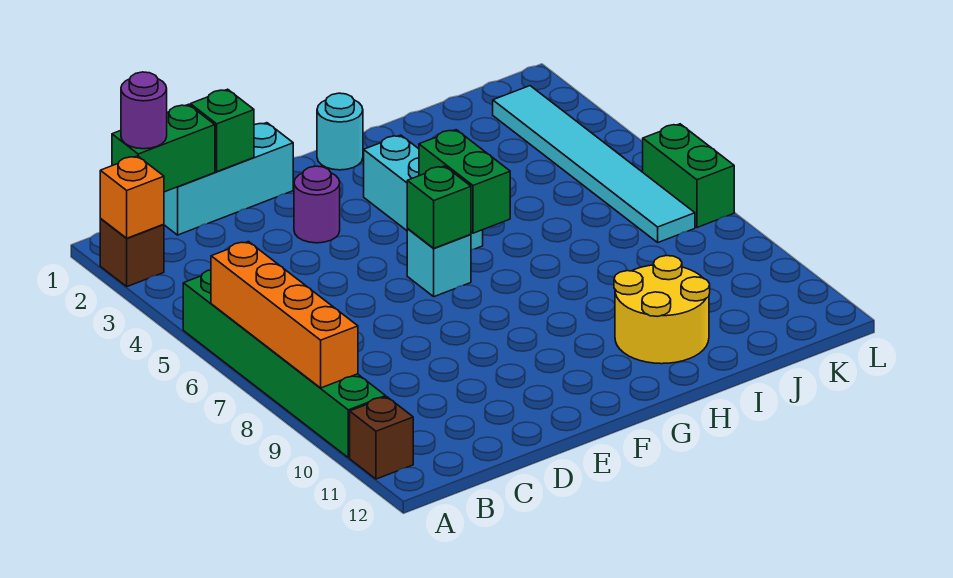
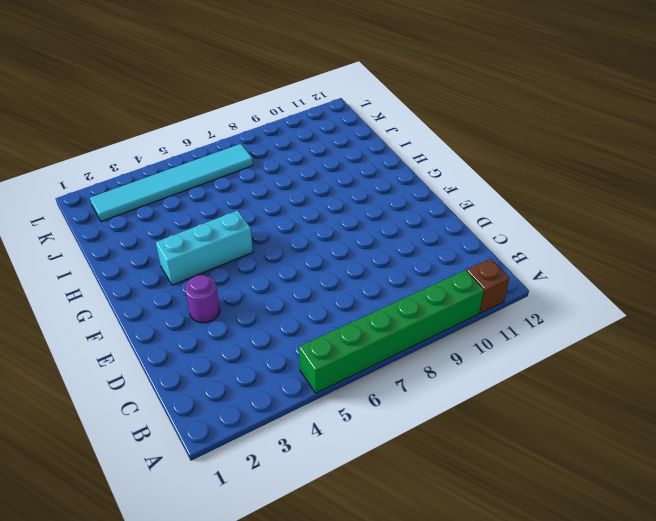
none -> brown brick A2 level 1
none -> cyan brick C1:E1 level 1
none -> cyan brick F6 level 1

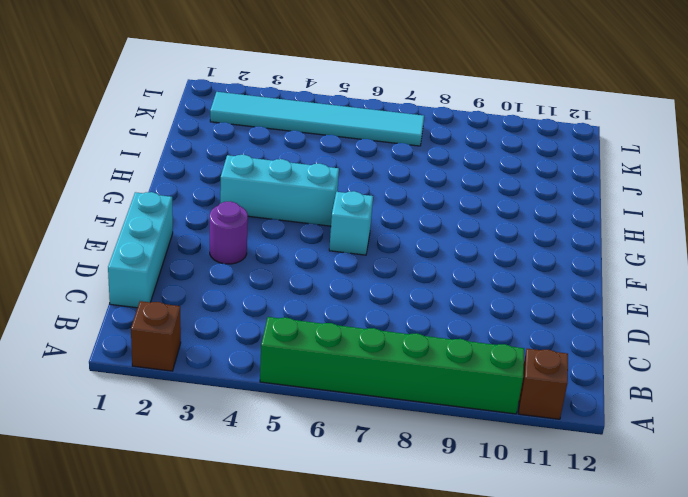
none -> cyan round brick G1 level 1
none -> yellow round brick H10:I11 level 1
none -> green brick L6:L7 level 1

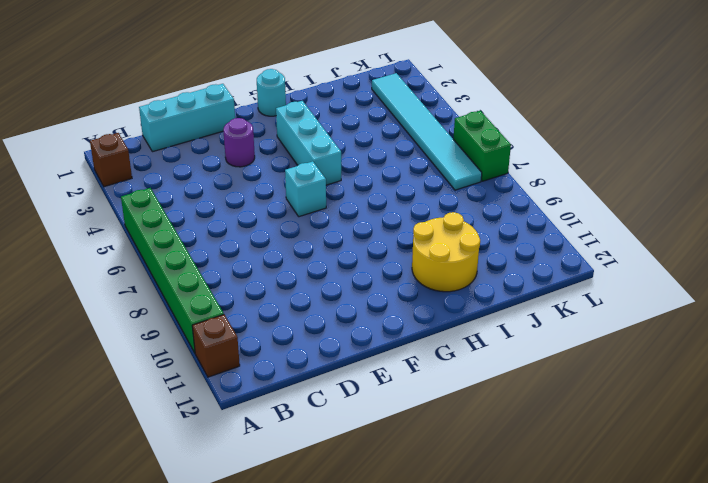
none -> orange brick A2 level 2
none -> orange brick A6:A9 level 2
none -> green brick B1:C1 level 2

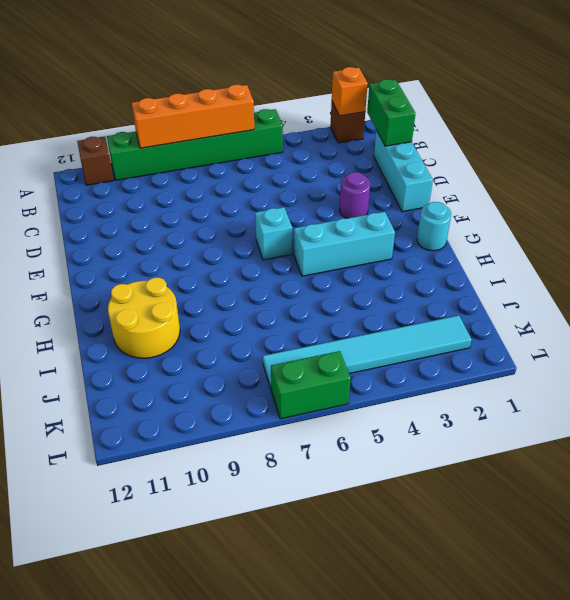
none -> green brick D1 level 2
none -> green brick F6 level 2
none -> green brick G5:G6 level 2

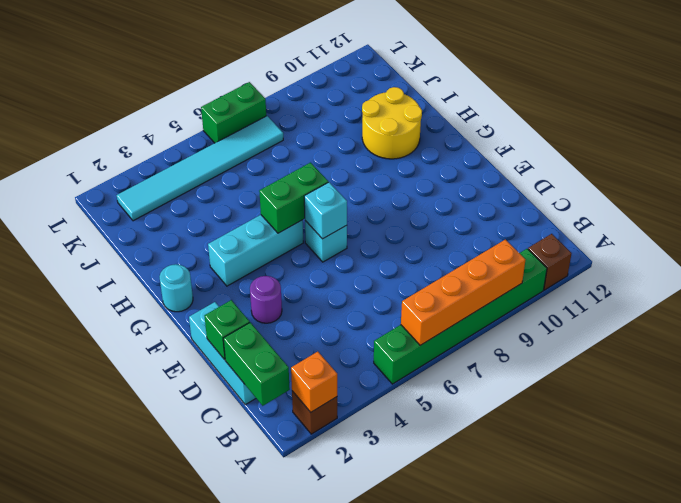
cyan brick F6 level 2 -> green brick F6 level 2
none -> purple round brick B1 level 3

